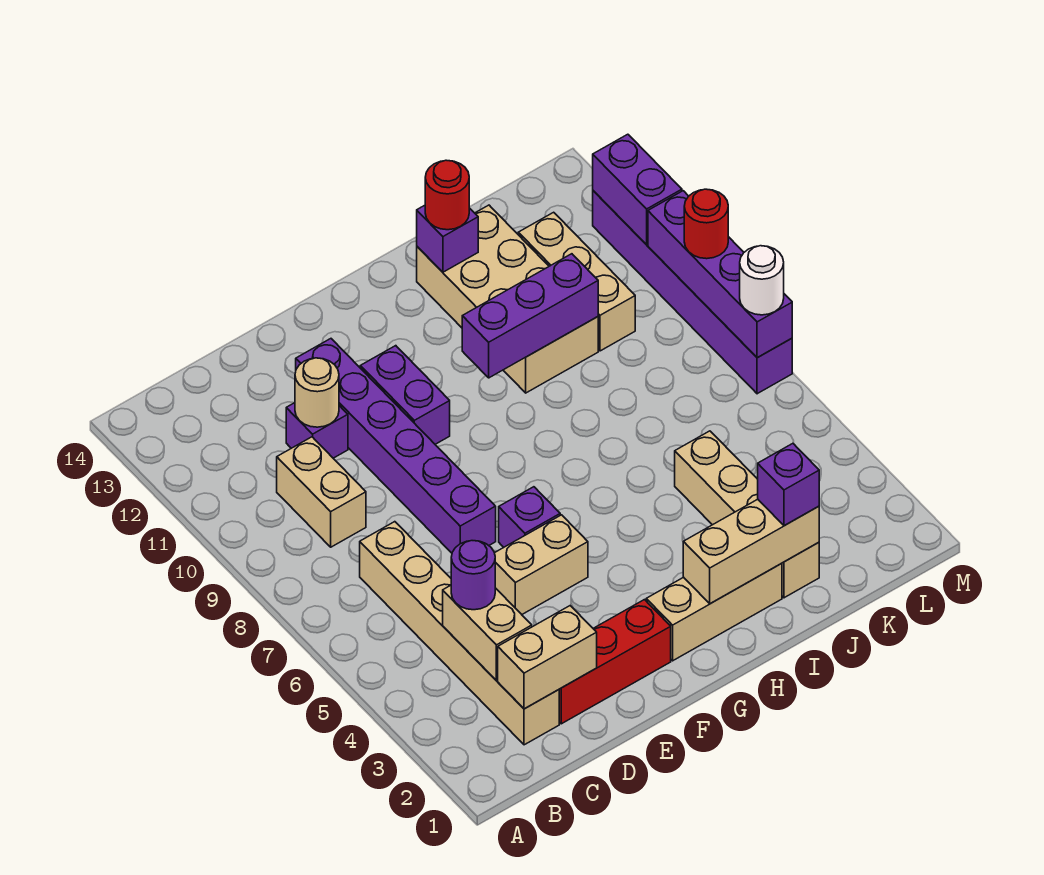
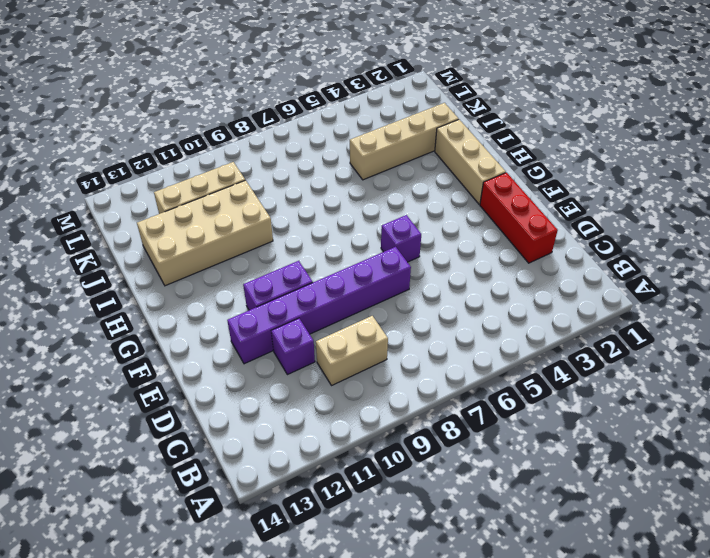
none -> tan brick C2:C7 level 1
none -> tan brick E5:F5 level 1
none -> purple brick M7:M12 level 1

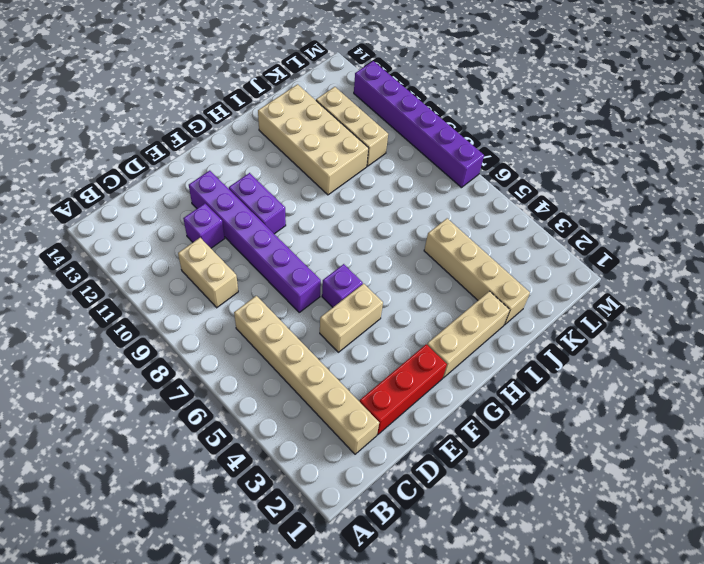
none -> tan brick C2:D2 level 2
none -> tan brick C3:C4 level 2
none -> tan round brick D11 level 2

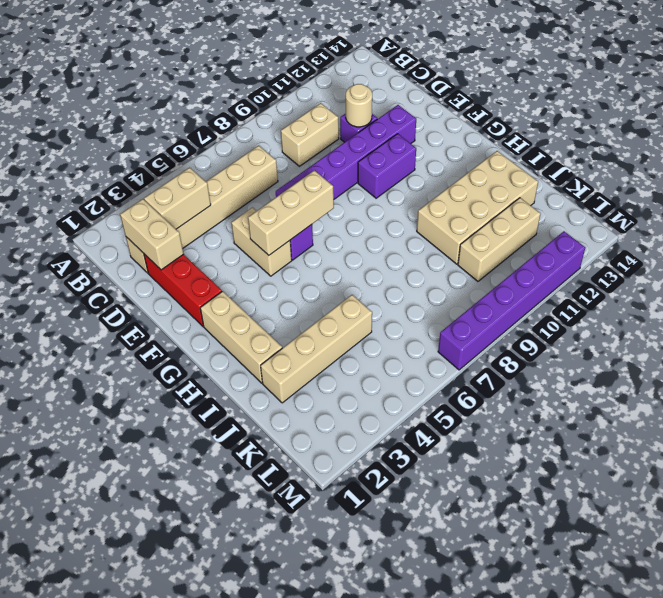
tan brick F5:F7 level 2 -> tan brick H2:J2 level 2
none -> purple brick H10:J10 level 2
none -> purple brick I13 level 2
none -> purple brick M7:M10 level 2

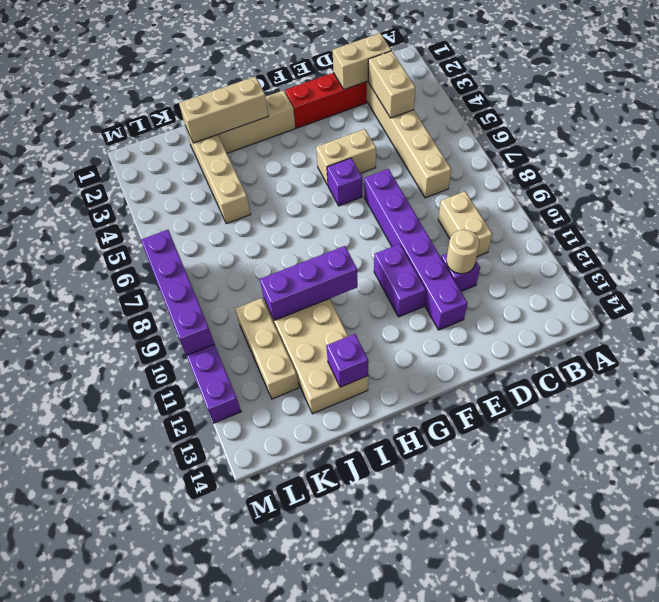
none -> purple brick M11:M12 level 2
none -> purple round brick C4 level 3
none -> red round brick I13 level 3

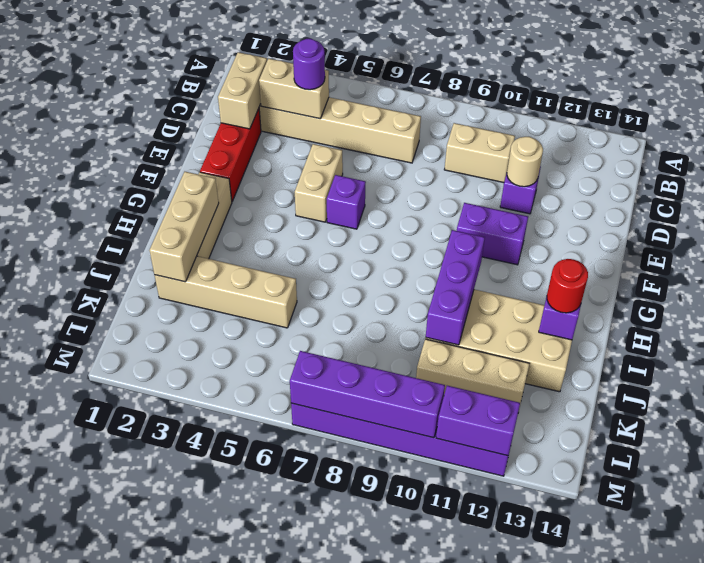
none -> purple brick E7:E12 level 1
none -> purple brick J2 level 3
none -> white round brick M7 level 3

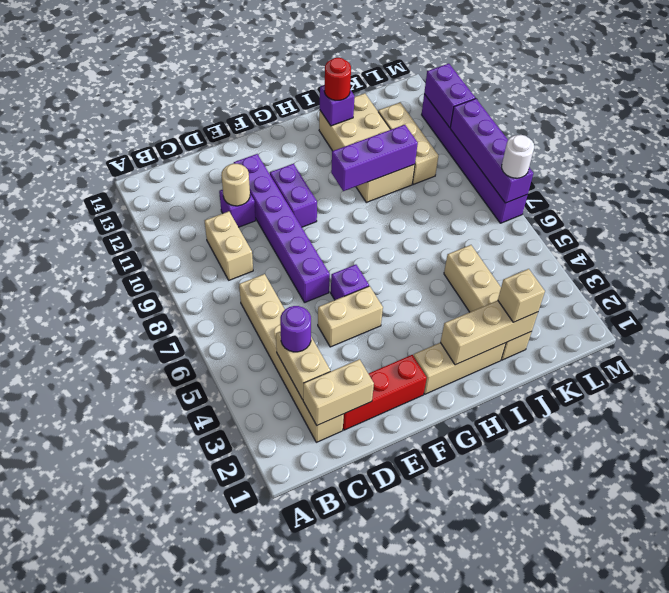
tan brick J2 level 3 -> purple brick J2 level 3
none -> red round brick M9 level 3

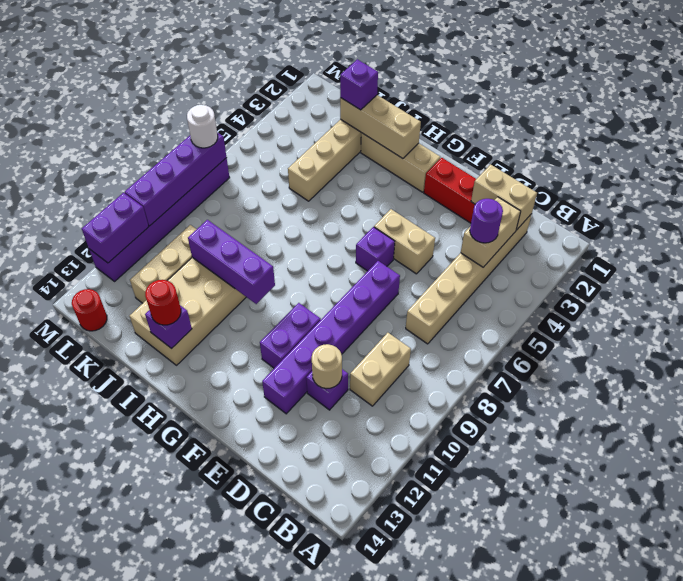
red round brick L14 level 1 -> red round brick M9 level 3

